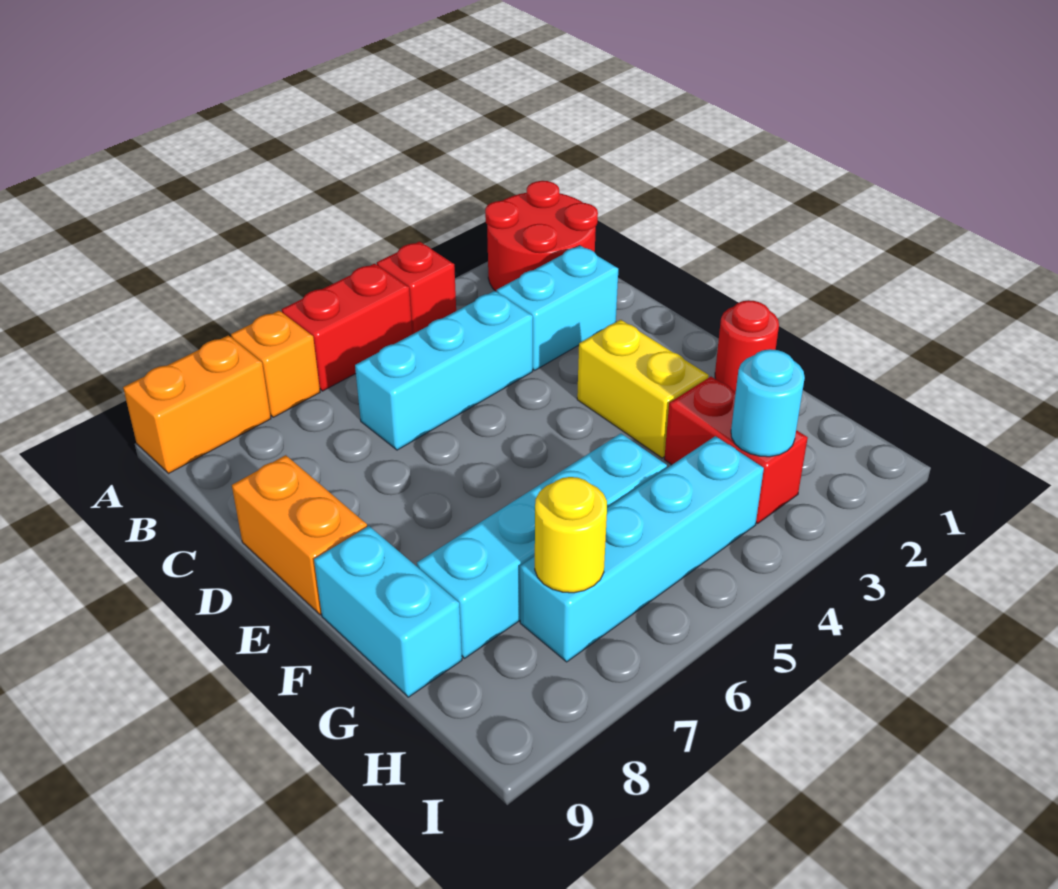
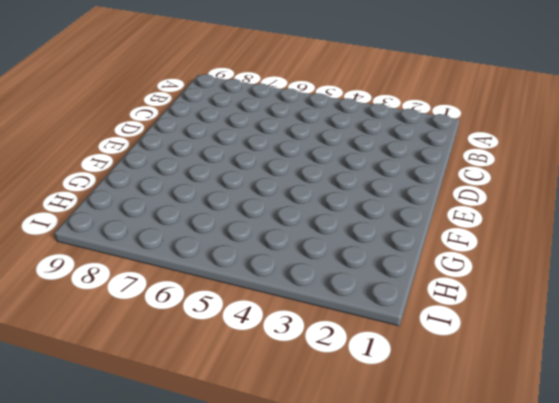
none -> red round brick A1:B2 level 1
none -> red brick A4 level 1
none -> red brick A5:A6 level 1

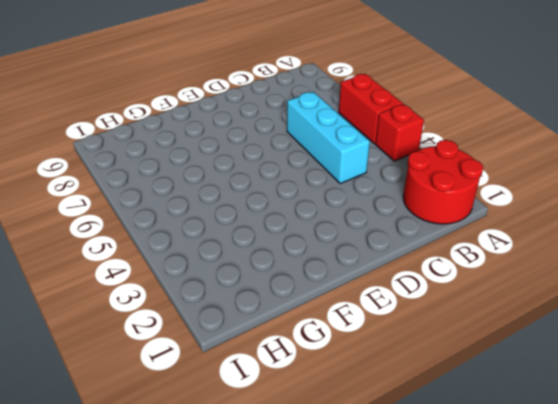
none -> orange brick A7 level 1
none -> orange brick A8:A9 level 1
none -> cyan brick C2:C3 level 1

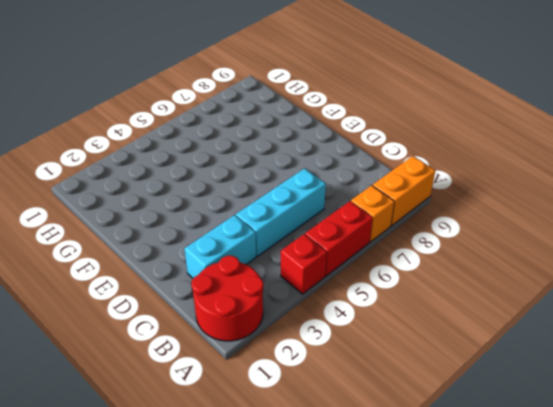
none -> orange brick D9:E9 level 1
none -> yellow brick E3:F3 level 1
none -> red round brick F1 level 1

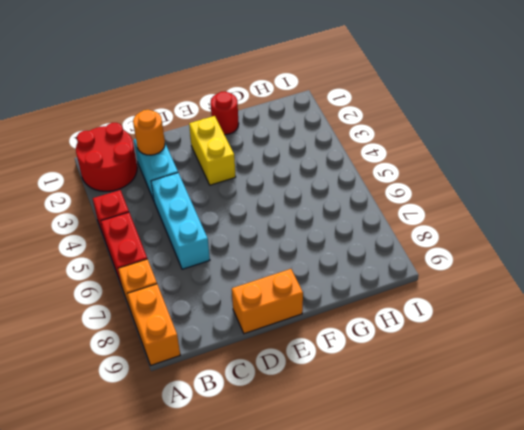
orange round brick C2 level 2 -> none
yellow brick E2:E3 level 1 -> yellow brick E3:F3 level 1
none -> cyan brick F9:G9 level 1
none -> red brick G3:H3 level 1
none -> cyan brick G5:G8 level 1

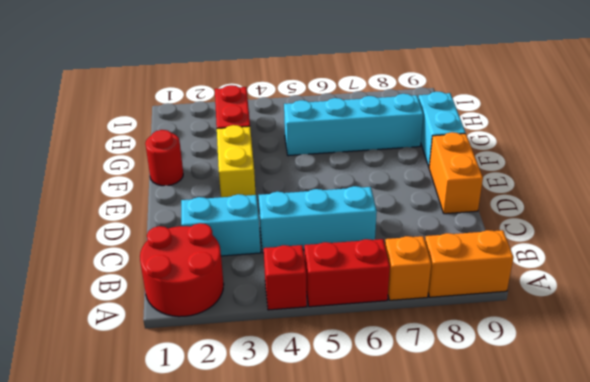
none -> cyan brick H4:H7 level 1
none -> cyan round brick H3 level 2
none -> yellow round brick H7 level 2

